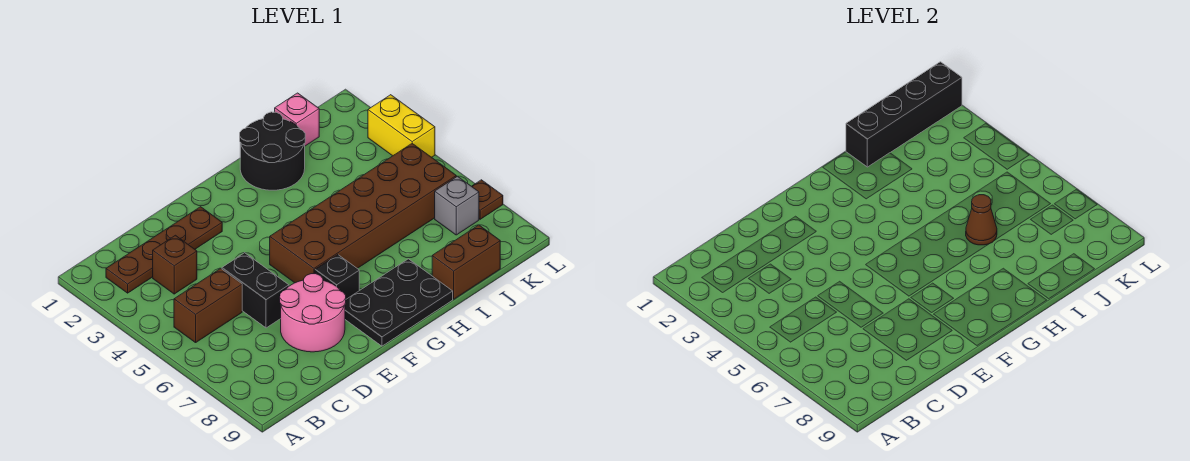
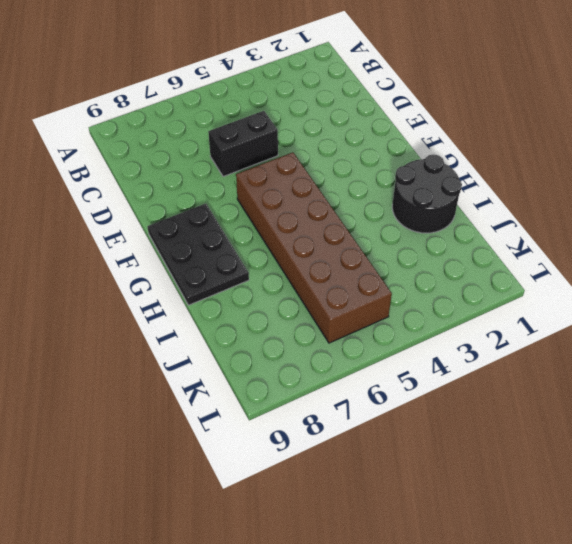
none -> brown plate B2:E2 level 1
none -> brown brick B5:C5 level 1
none -> brown brick C3 level 1

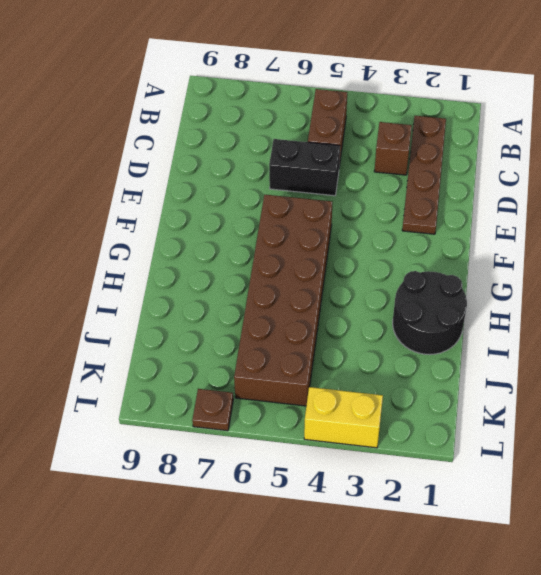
none -> pink round brick D7:E8 level 1
none -> black brick F7 level 1
none -> black plate F8:H9 level 1

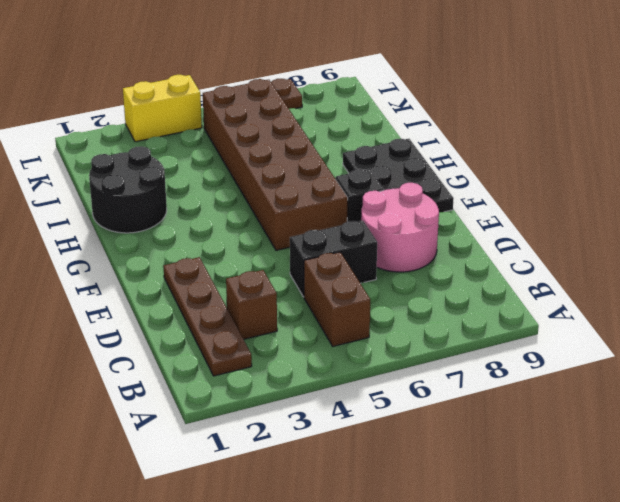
none -> brown brick I9:J9 level 1
none -> pink brick J1 level 1
none -> grey brick K7 level 1

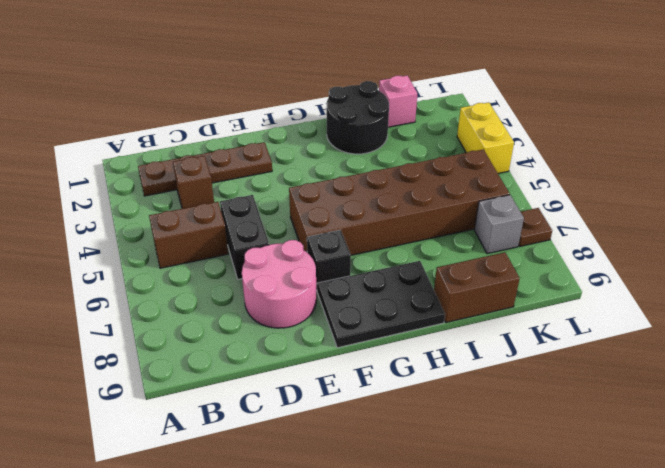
none -> black brick I1:L1 level 2
none -> brown cone I6 level 2

